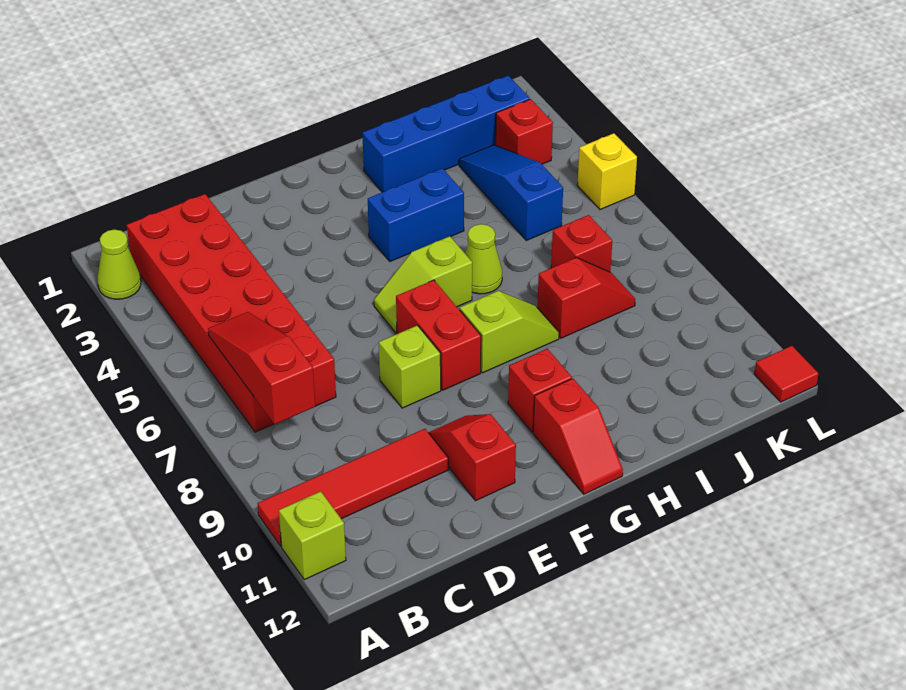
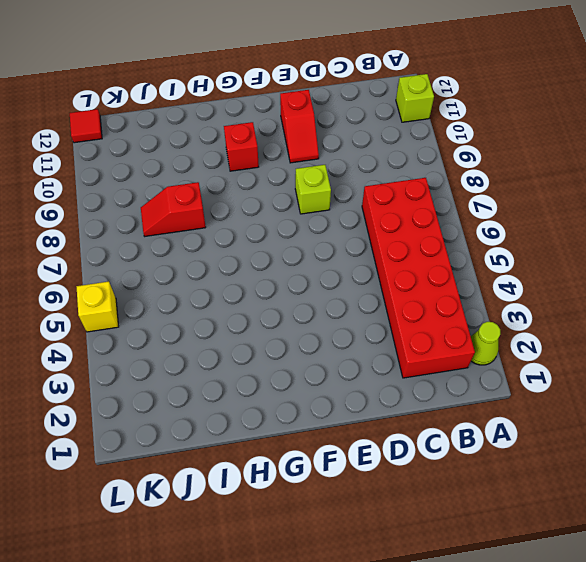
none -> red tile A10:D10 level 1
none -> lime slope F6:G6 level 1 top G
none -> red brick F7:F8 level 1

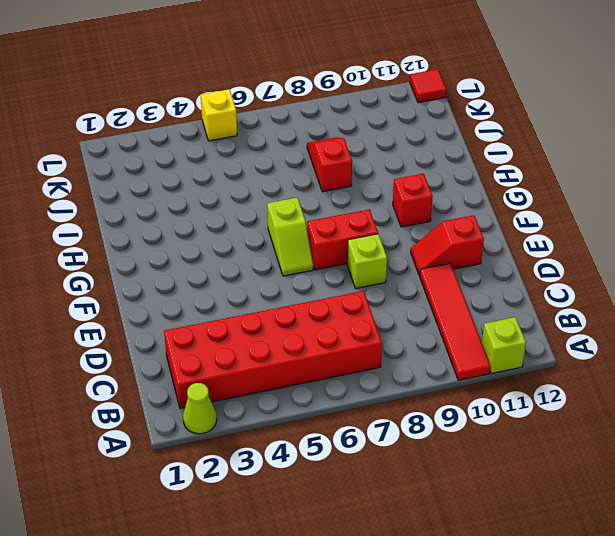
none -> blue brick G4:H4 level 1
none -> lime slope G8:H8 level 1 top G
none -> red slope G11:G12 level 1 top 11

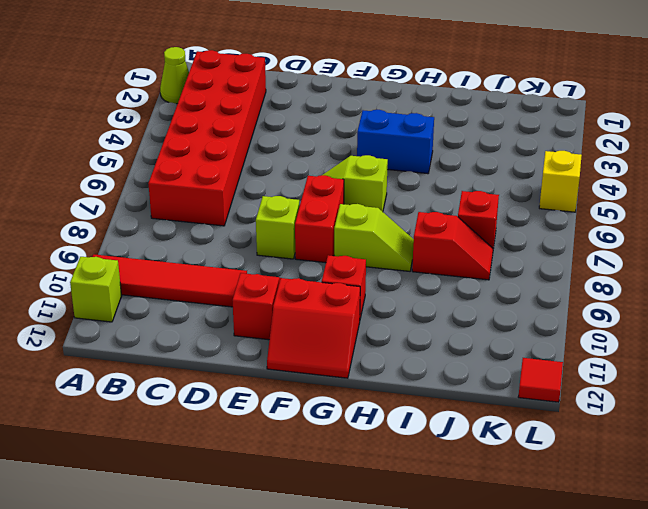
red slope F11:G12 level 1 top 11 -> red slope G11:G12 level 1 top 11
none -> blue brick H2:K2 level 1
none -> lime cone H6 level 1
none -> blue slope J3:J5 level 1 top 5

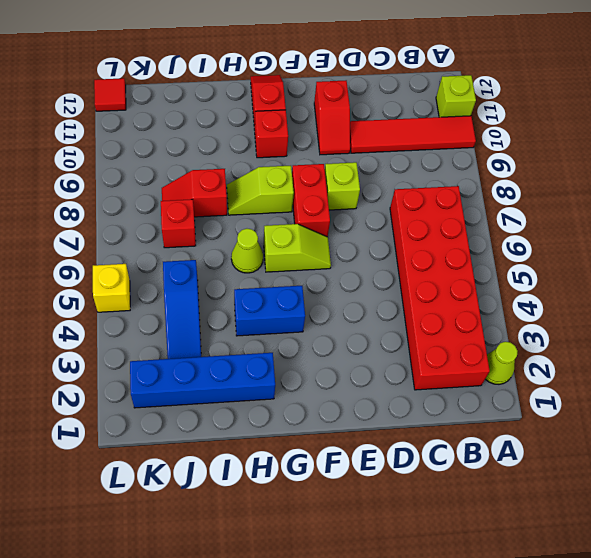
none -> red brick K3 level 1
none -> red slope B6:B8 level 2 top 8

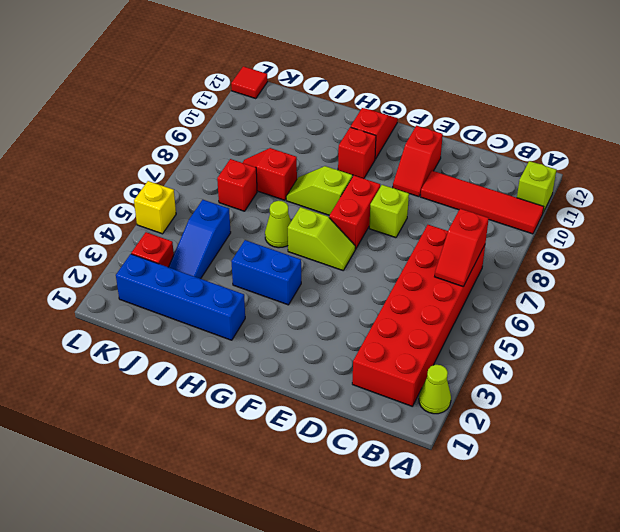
red slope B6:B7 level 2 top 7 -> red slope B6:B8 level 2 top 8

